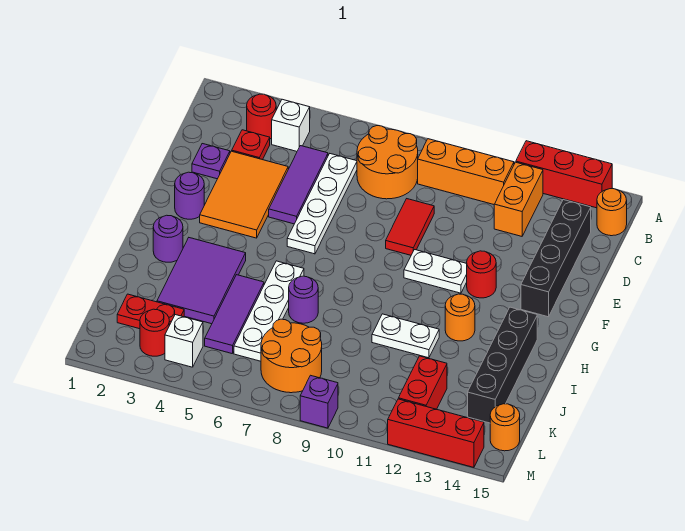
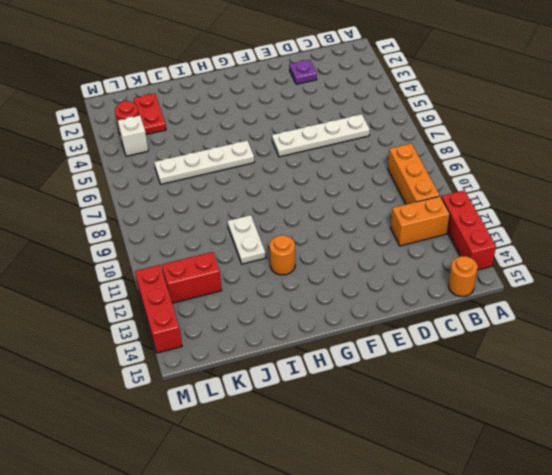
none -> red round brick B3 level 1
none -> white brick B4 level 1
none -> orange round brick B7:C8 level 1
none -> red plate C3 level 1

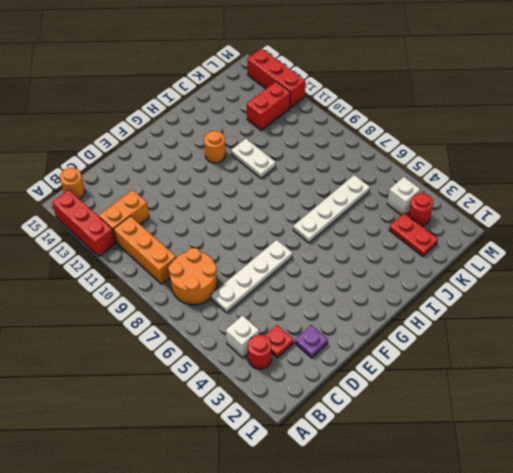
none -> purple tile C5:E5 level 1
none -> black brick C14:F14 level 1
none -> orange tile D3:F4 level 1
none -> red tile D9:E9 level 1

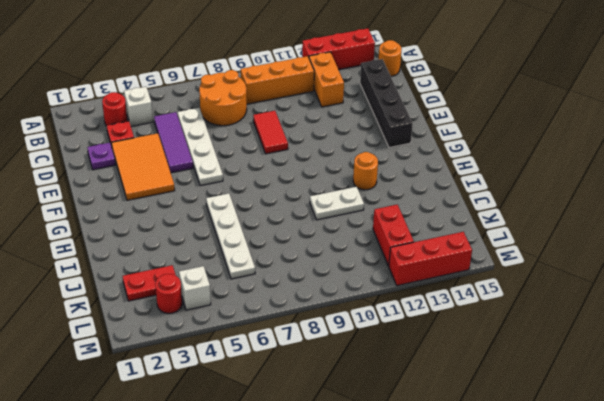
none -> purple round brick F2 level 1
none -> white plate F10:F11 level 1
none -> red round brick F12 level 1
none -> purple round brick H2 level 1

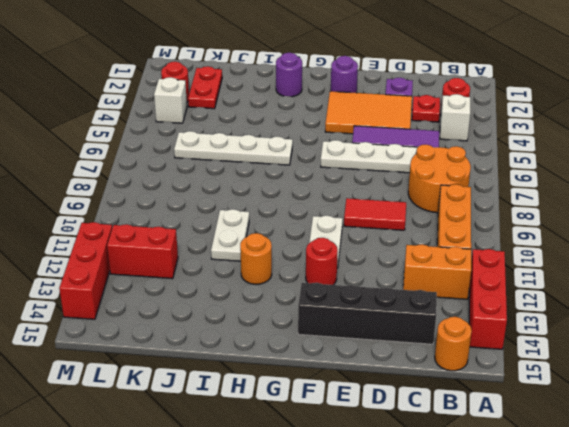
none -> purple tile H3:J4 level 1
none -> black brick H14:K14 level 1
none -> purple tile I5:K5 level 1
none -> purple round brick I7 level 1

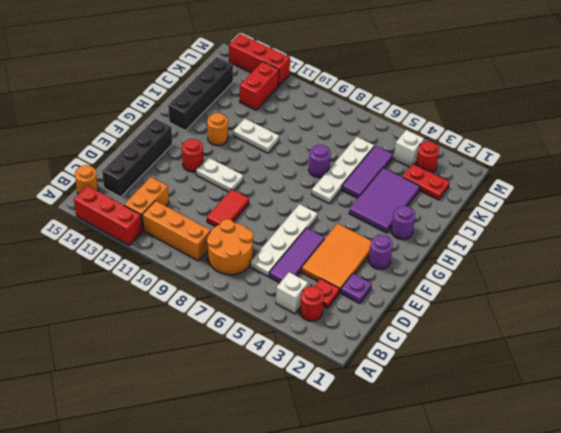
none -> orange round brick K7:L8 level 1
none -> orange round brick L15 level 1
none -> purple brick M9 level 1

